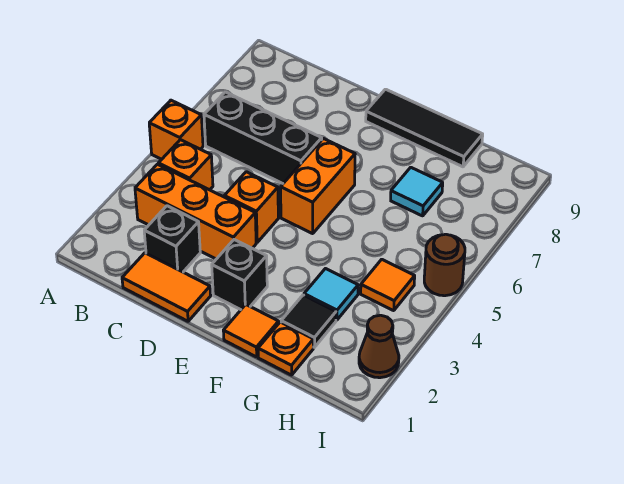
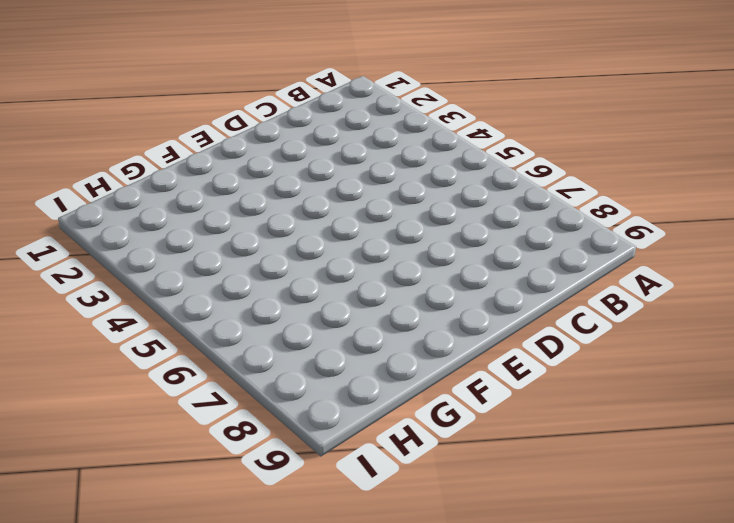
none -> orange brick A5 level 1
none -> orange brick B3:D3 level 1
none -> orange brick B4 level 1

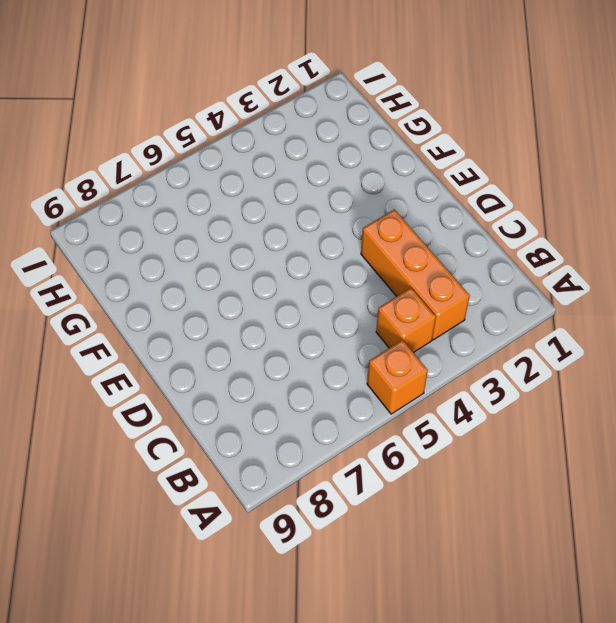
none -> black brick B6:D6 level 1
none -> orange tile C1:D1 level 1
none -> black brick C2 level 1

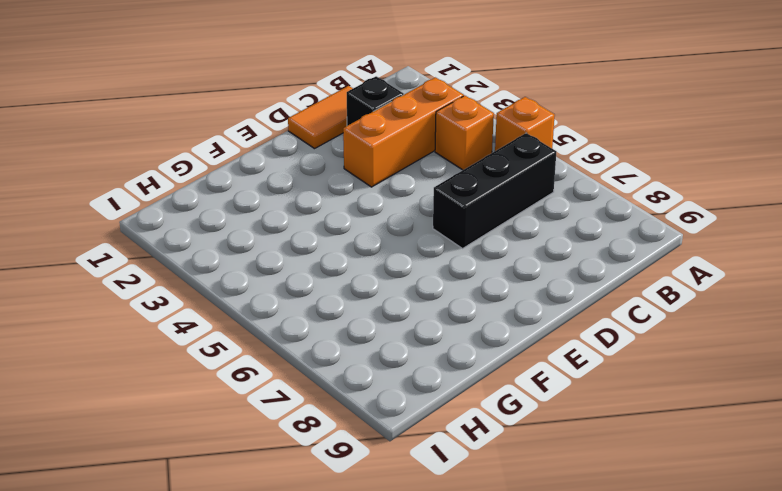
none -> orange brick D4 level 1
none -> black brick E2 level 1
none -> orange brick E5:E6 level 1

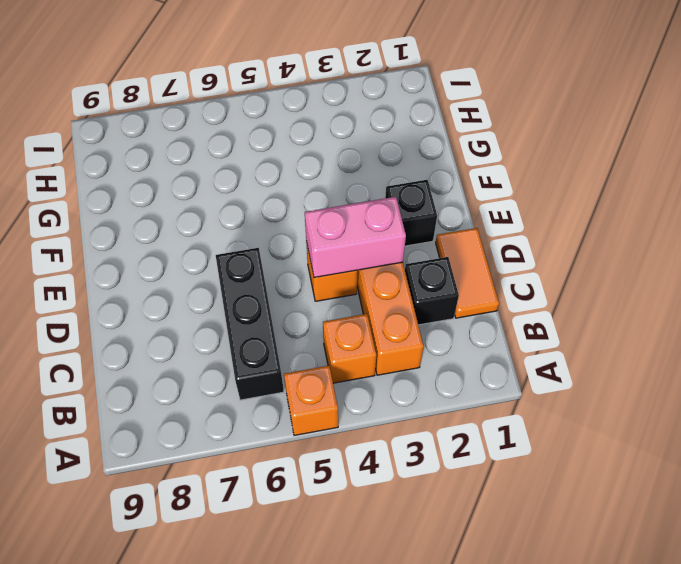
pink brick D3:D4 level 2 -> none
none -> orange brick E5:E6 level 1
none -> black tile E9:G9 level 1
none -> orange tile F1 level 1

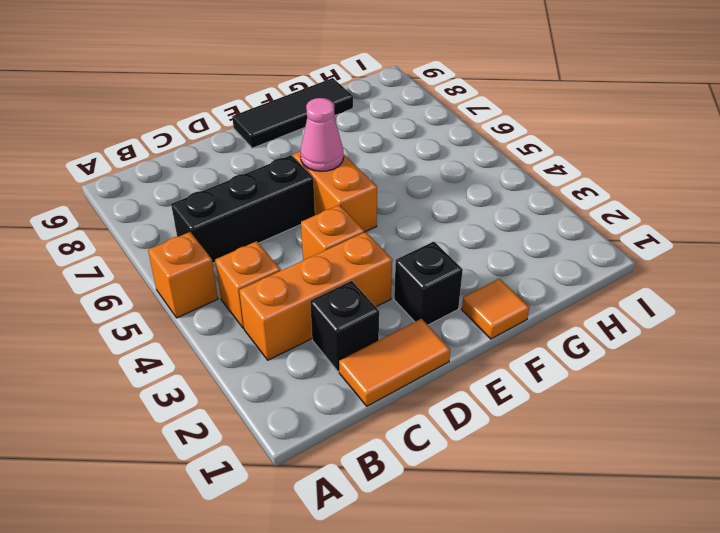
pink cone E6 level 2 -> none
none -> orange plate G1 level 1
none -> black tile G2 level 1
none -> cyan tile G3 level 1

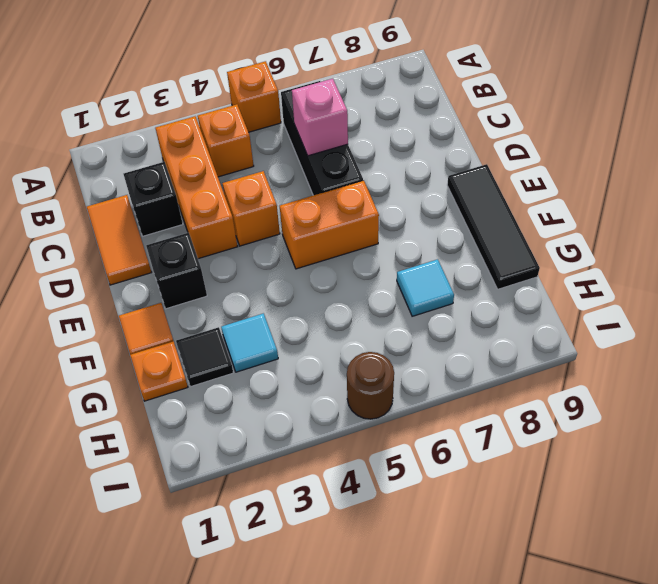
pink brick C6 level 2 -> none
none -> orange tile H4 level 1
none -> brown cone I2 level 1

